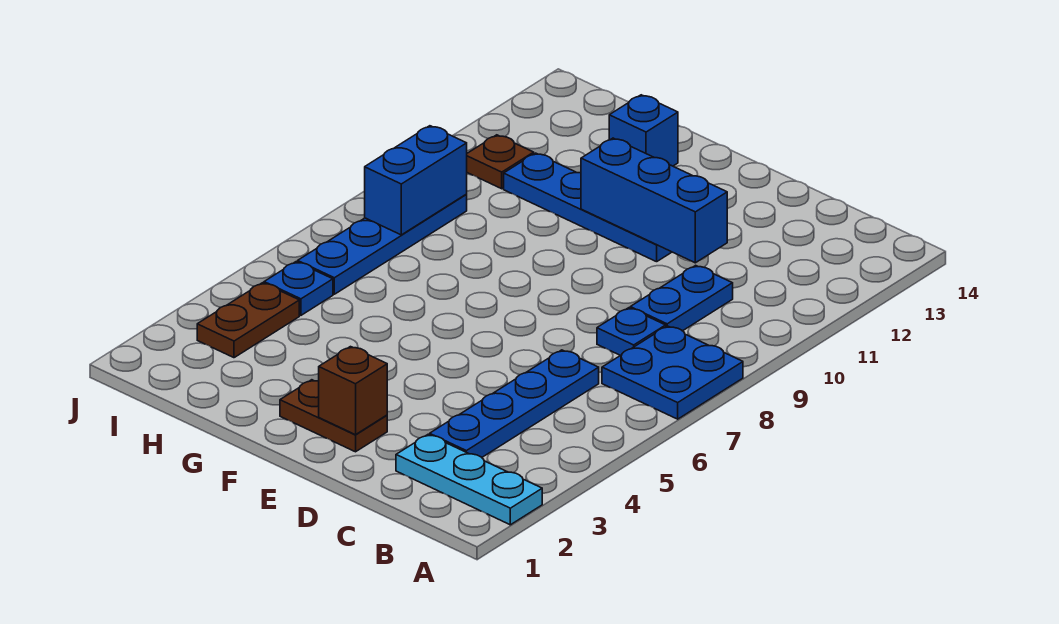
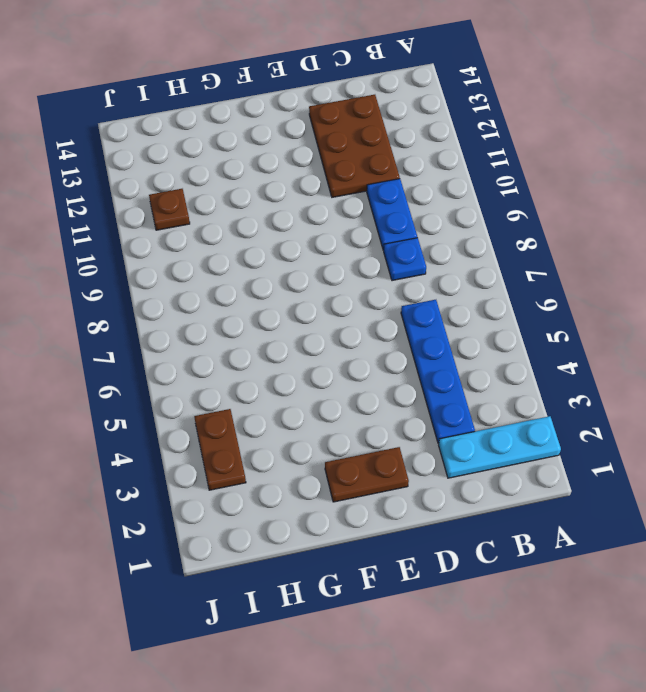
brown plate C11:D13 level 1 -> none
none -> blue plate A7:B8 level 1
none -> blue plate E11:H11 level 1
none -> blue brick G13 level 1

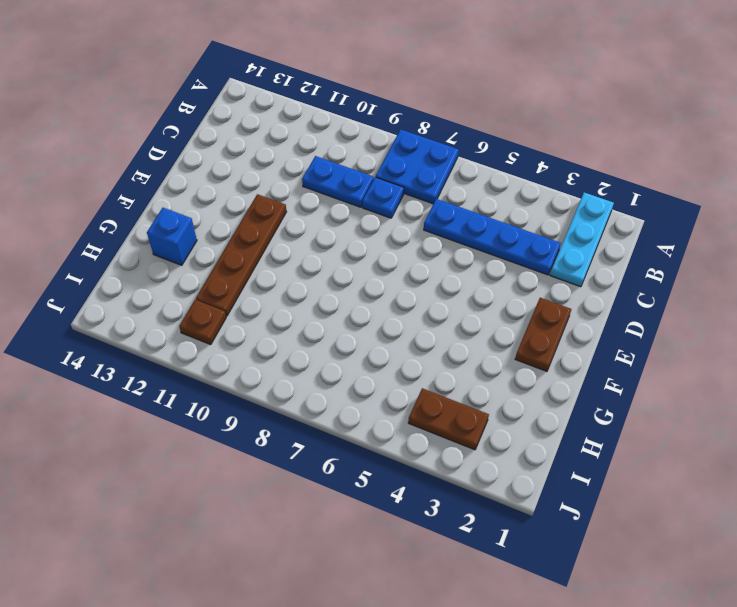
brown plate E11:H11 level 1 -> blue plate E11:H11 level 1
none -> blue plate I5 level 1
none -> blue plate I6:I9 level 1
none -> blue brick D11:F11 level 2

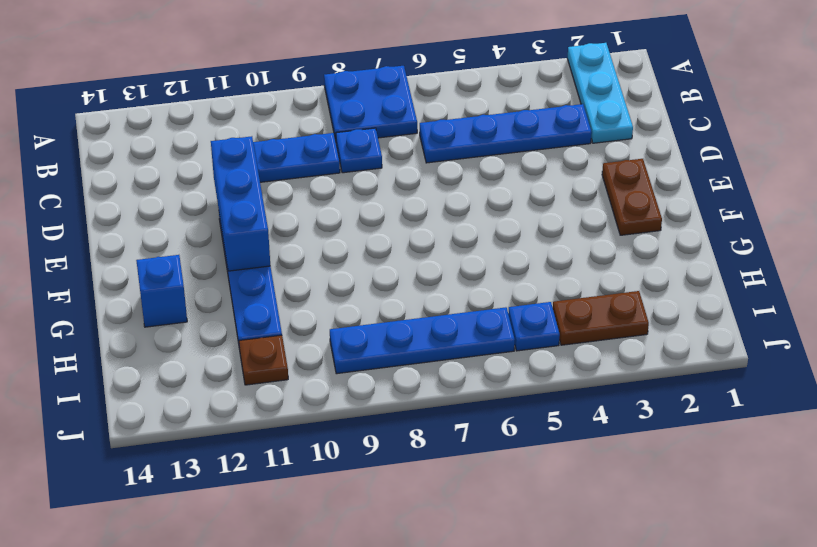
none -> brown brick E2 level 2
none -> blue brick I8:I9 level 2

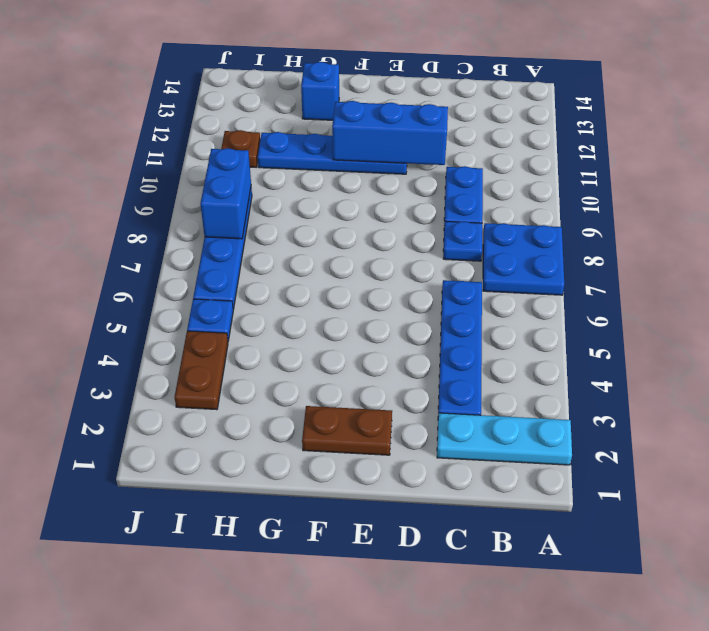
none -> brown brick E2 level 2

